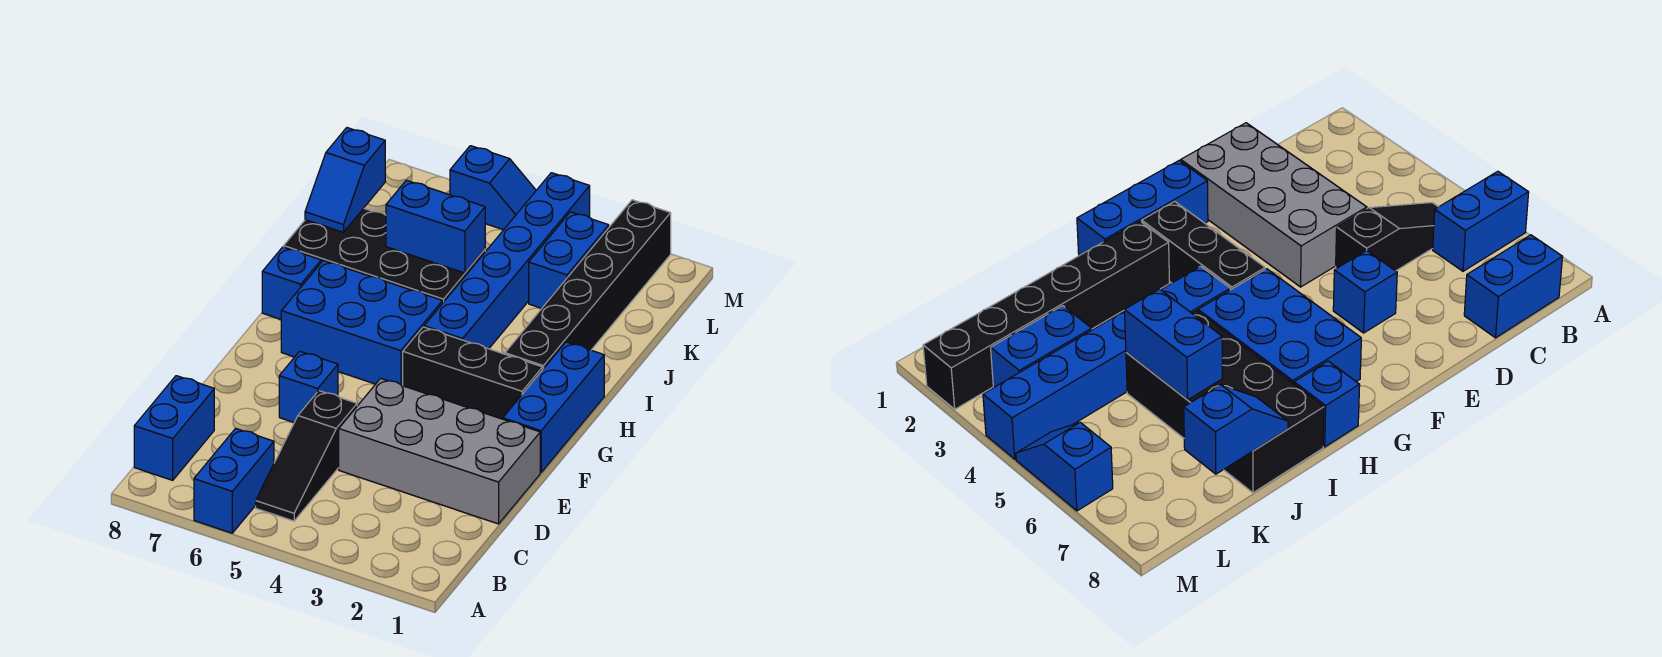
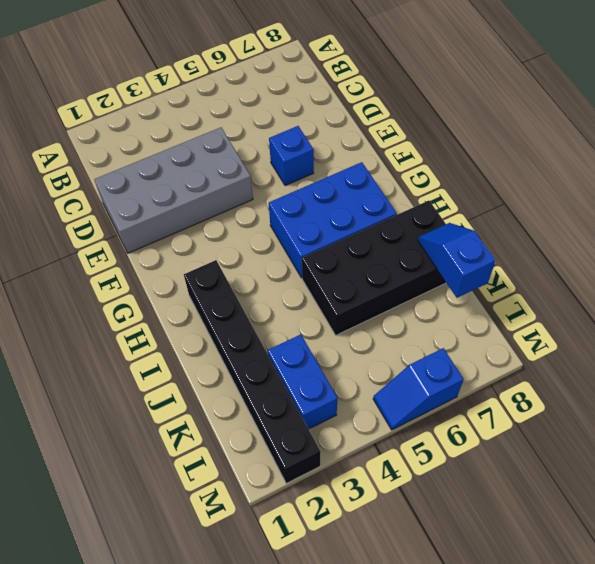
none -> blue brick A6:B6 level 1
none -> black slope B5:D5 level 1 top D
none -> blue brick B8:C8 level 1

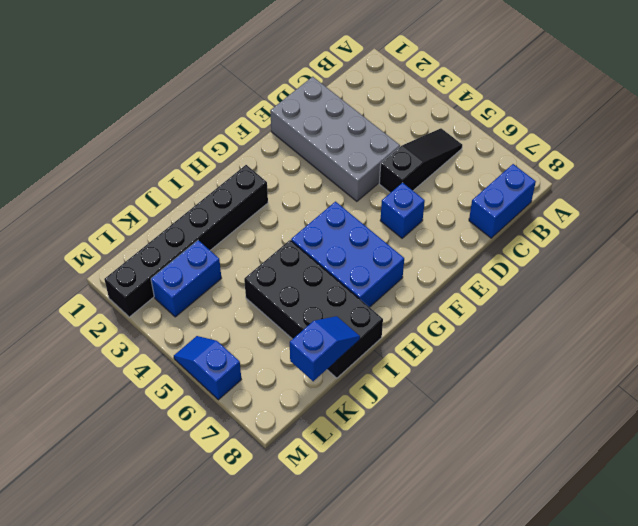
none -> blue brick A6:B6 level 1
none -> blue brick F1:H1 level 1
none -> black brick G2:G4 level 1

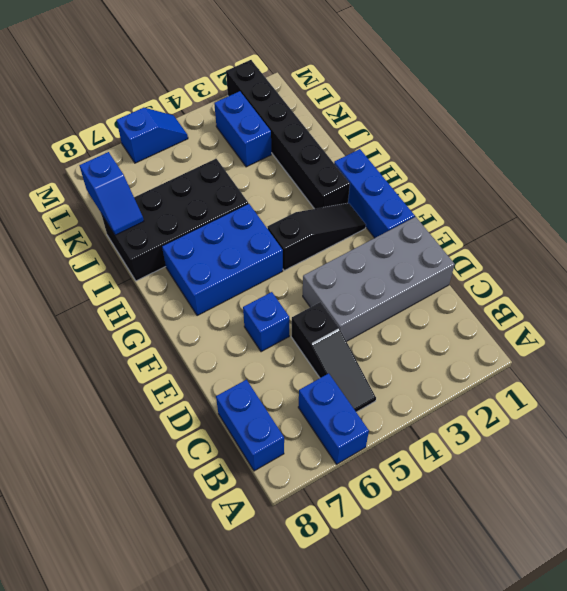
black slope G2:G4 level 1 top 4 -> black brick G2:G4 level 1
none -> blue brick H4:M4 level 1
none -> blue brick H8 level 1
none -> blue brick J5:J6 level 2

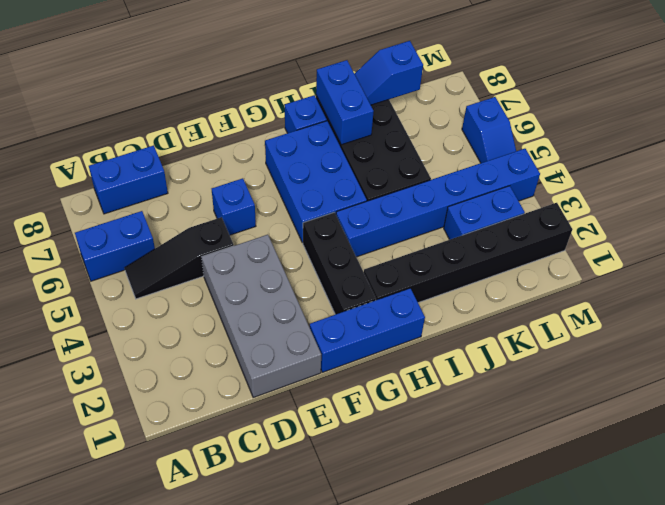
blue brick I7:I8 level 2 -> blue brick J5:J6 level 2

